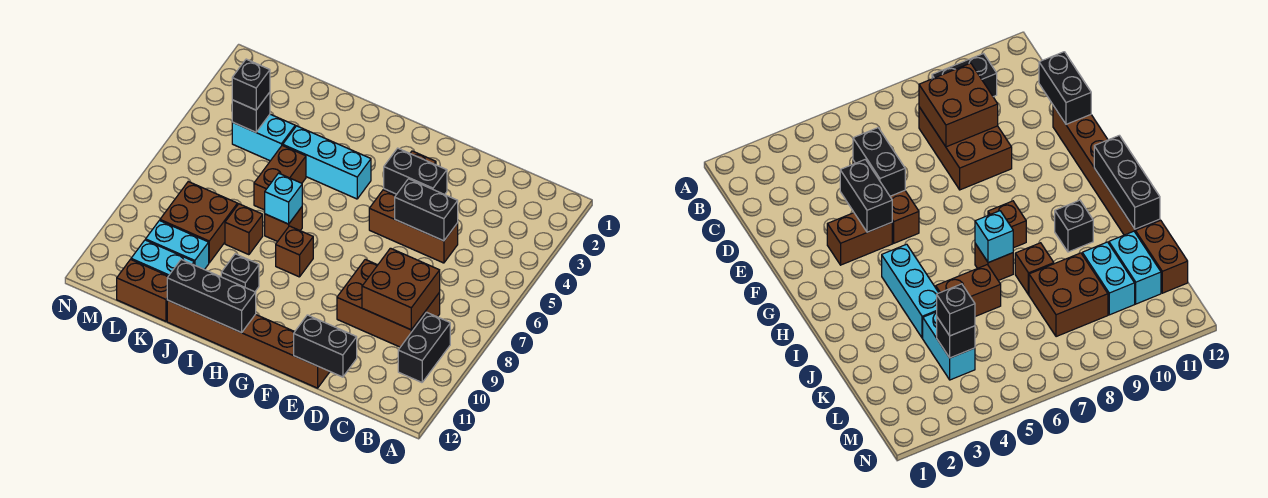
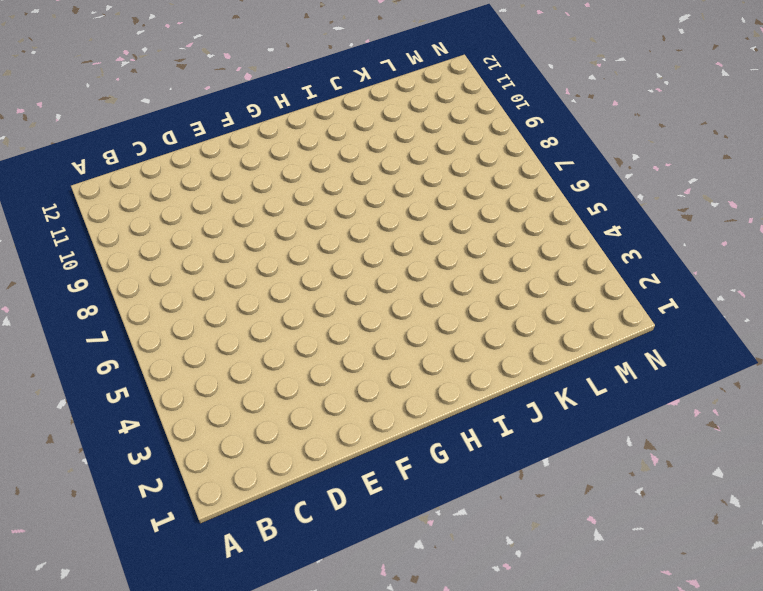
none -> black brick B9:B10 level 1
none -> brown brick C8:E9 level 1
none -> brown brick D5:F5 level 1

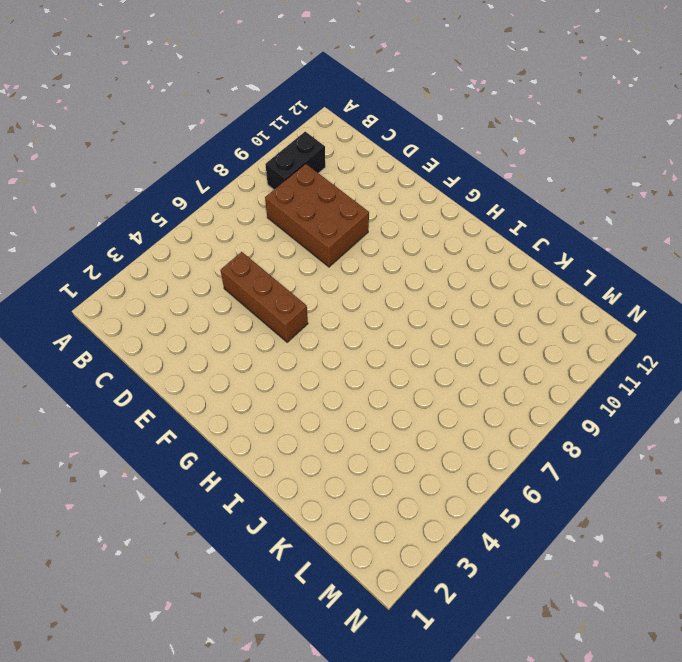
none -> brown brick E12:J12 level 1
none -> brown brick F3:F4 level 1
none -> cyan brick H4:J4 level 1

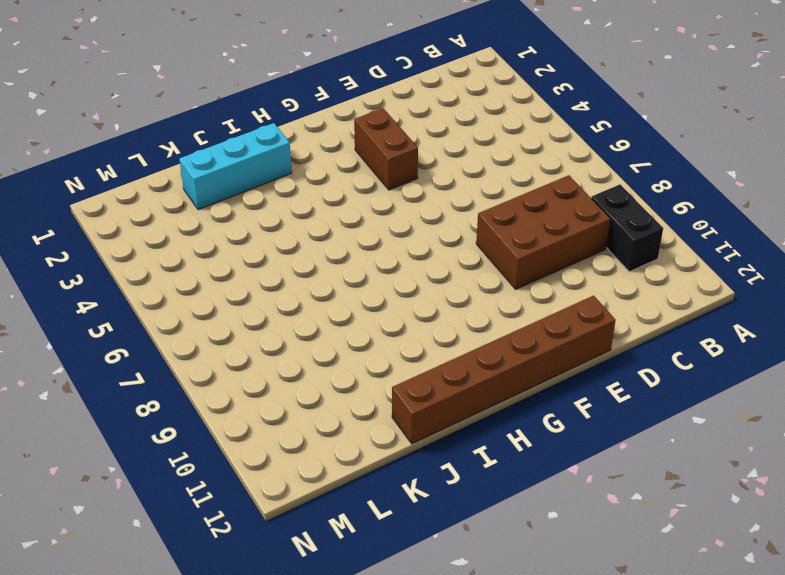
cyan brick I2:K2 level 1 -> cyan brick H4:J4 level 1
none -> brown brick D5:F5 level 1
none -> brown brick H8 level 1
none -> brown brick I7 level 1

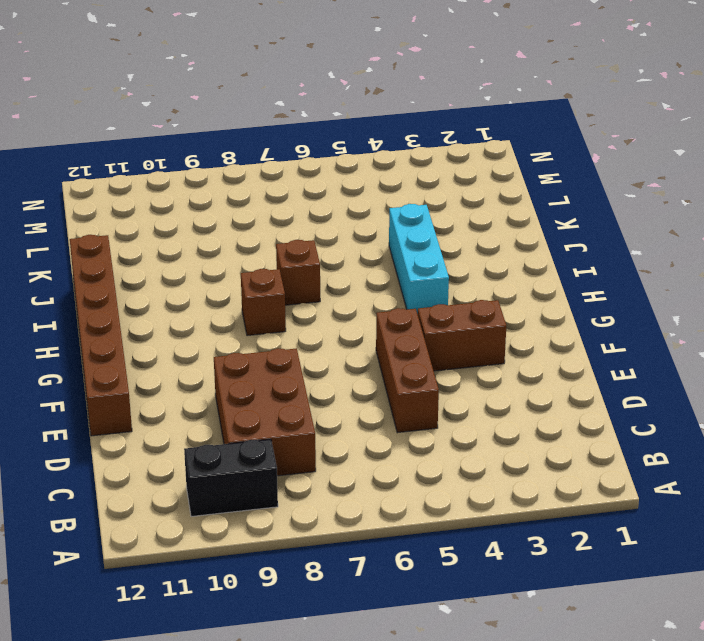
none -> black brick I10 level 1
none -> brown brick J5:J6 level 1
none -> brown brick J8 level 1

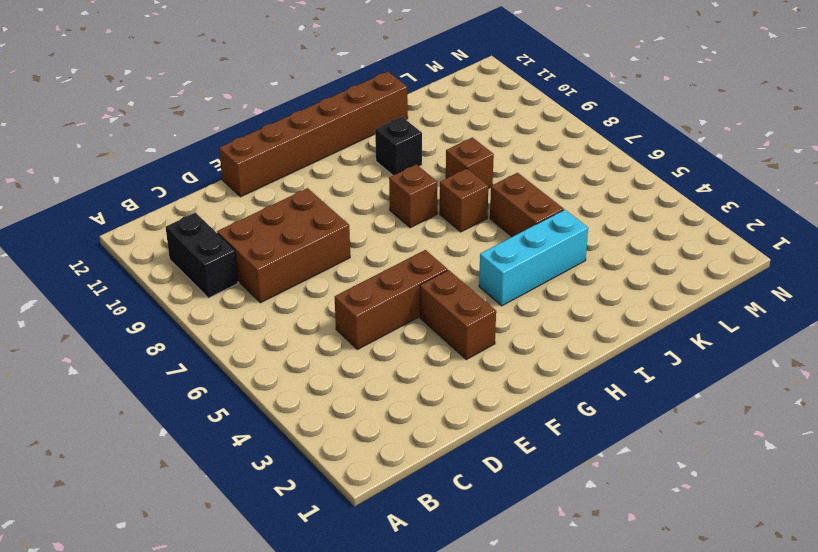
none -> cyan brick K4:L4 level 1
none -> brown brick K8:L9 level 1
none -> cyan brick K10:L10 level 1

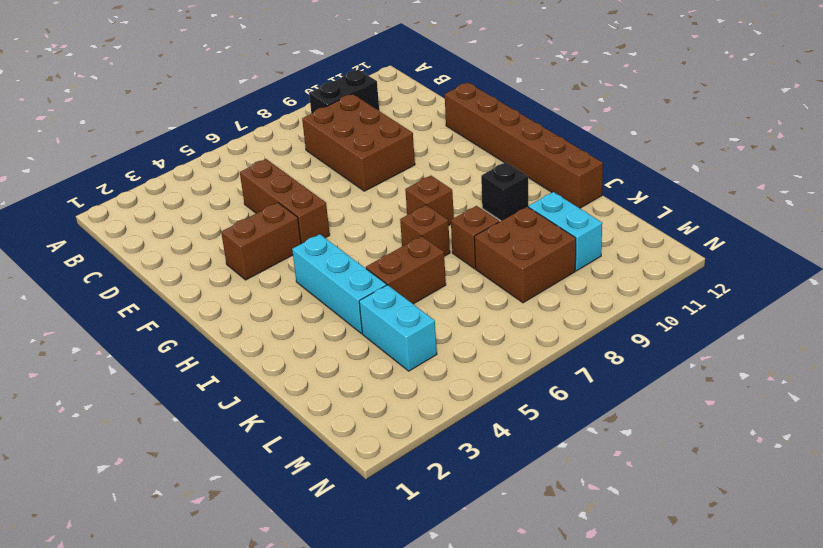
none -> cyan brick K11:L11 level 1
none -> brown brick K12:L12 level 1
none -> brown brick C8:D9 level 2

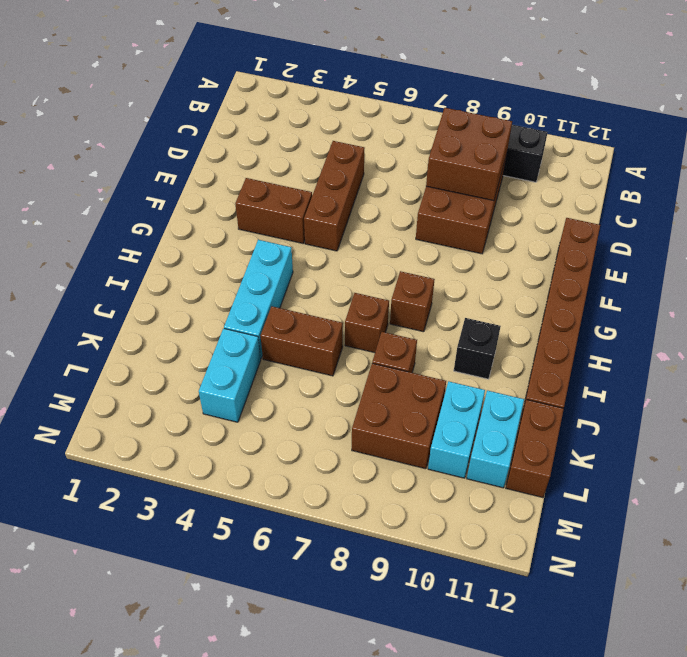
none -> black brick D5:E5 level 2
none -> black brick D12:E12 level 2
none -> black brick E4:F4 level 2

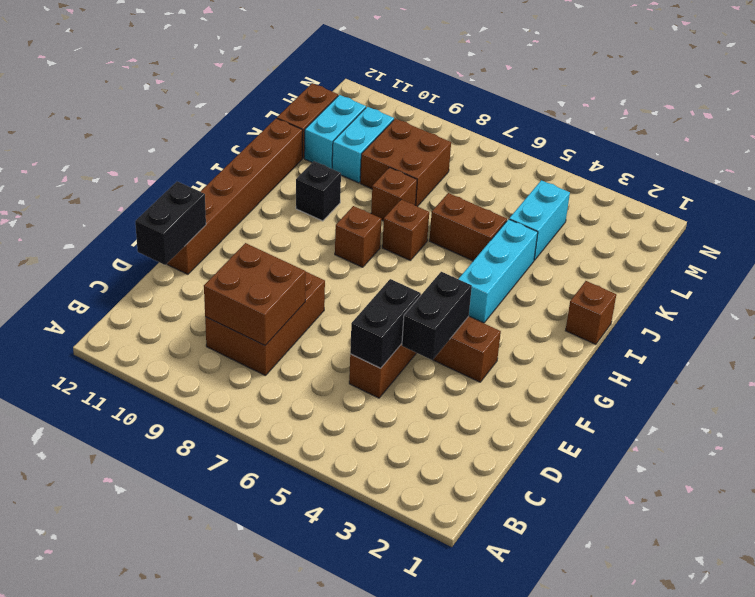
brown brick I1 level 1 -> none
none -> black brick B9:B10 level 1
none -> black brick H12:J12 level 2
none -> cyan brick I7 level 2

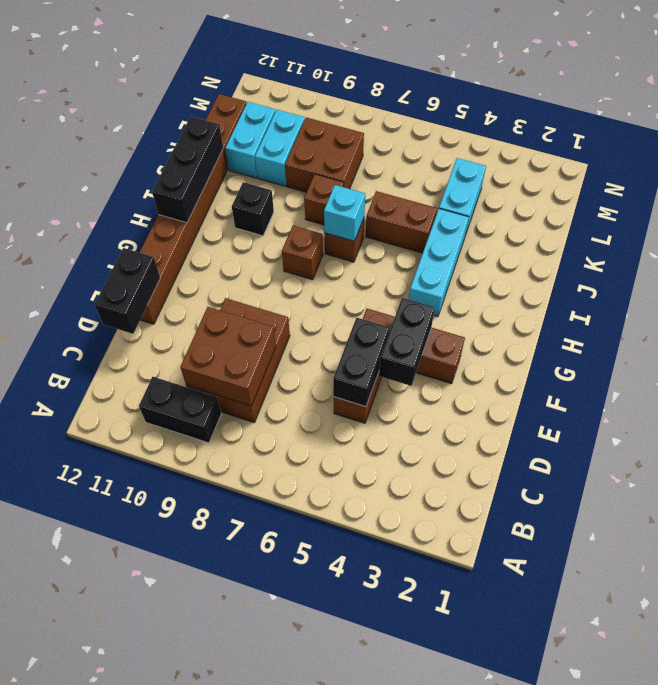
none -> black brick L4 level 2
none -> black brick L4 level 3

